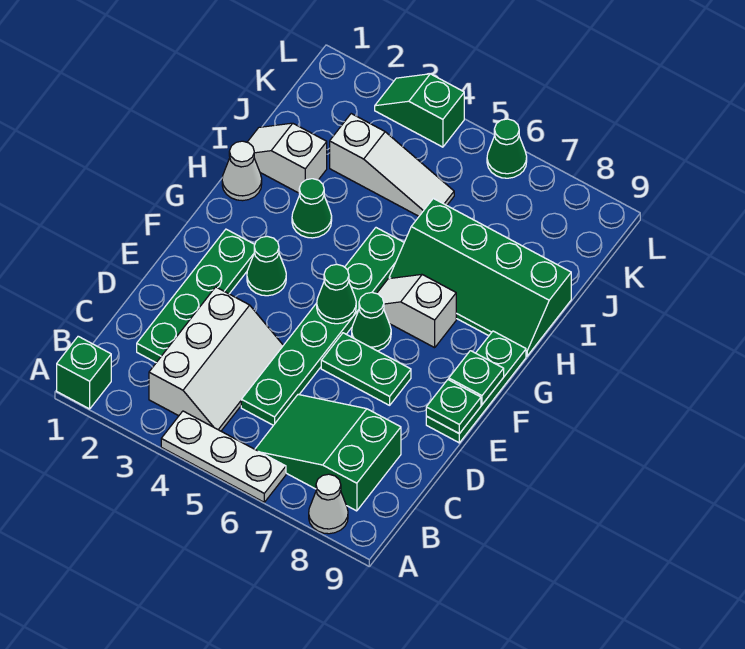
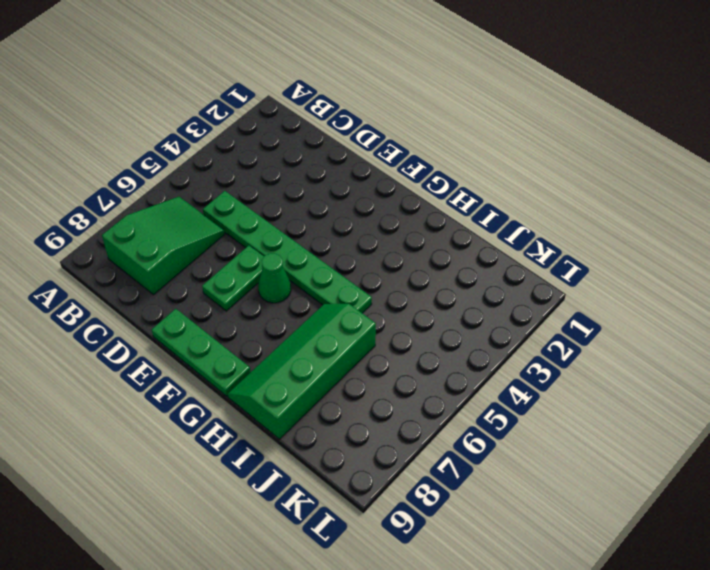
none -> green brick A1 level 1
none -> white plate A4:A6 level 1
none -> white cone A8 level 1

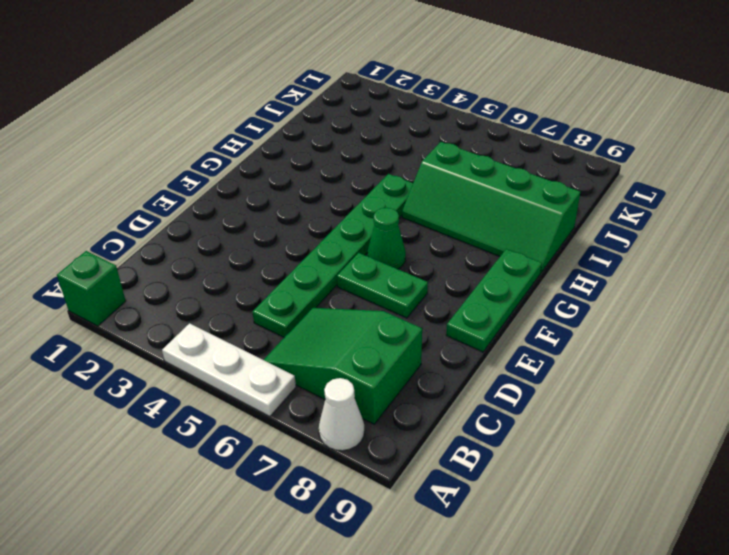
none -> white slope B3:D4 level 1 top 3
none -> green plate C2:F2 level 1
none -> green cone F3 level 1

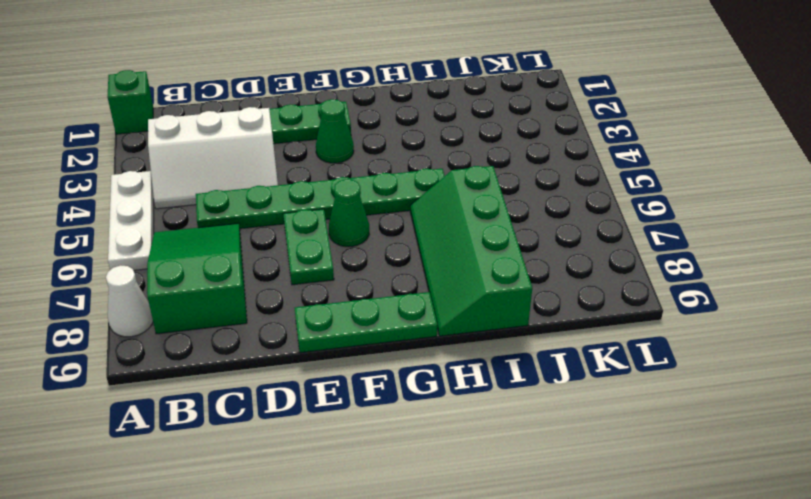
none -> white slope G6:G7 level 1 top 7
none -> white cone H1 level 1
none -> green cone H3 level 1

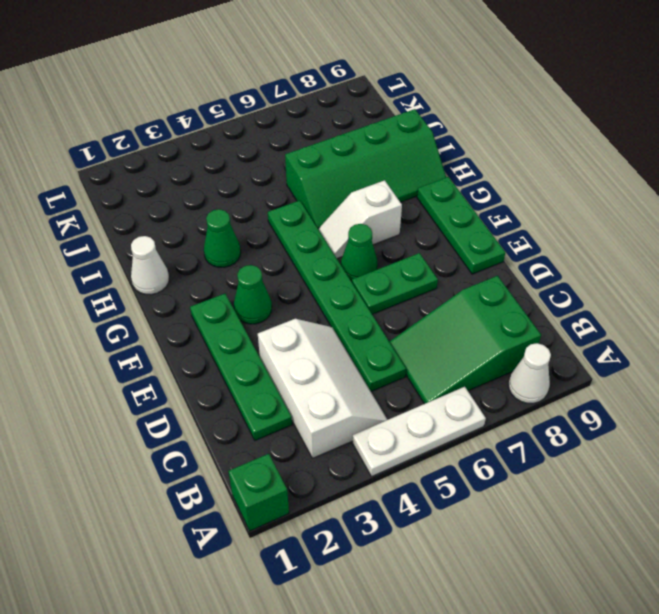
none -> white slope I1:I2 level 1 top 2
none -> white slope J3:J5 level 1 top 3
none -> green slope L3:L4 level 1 top 4

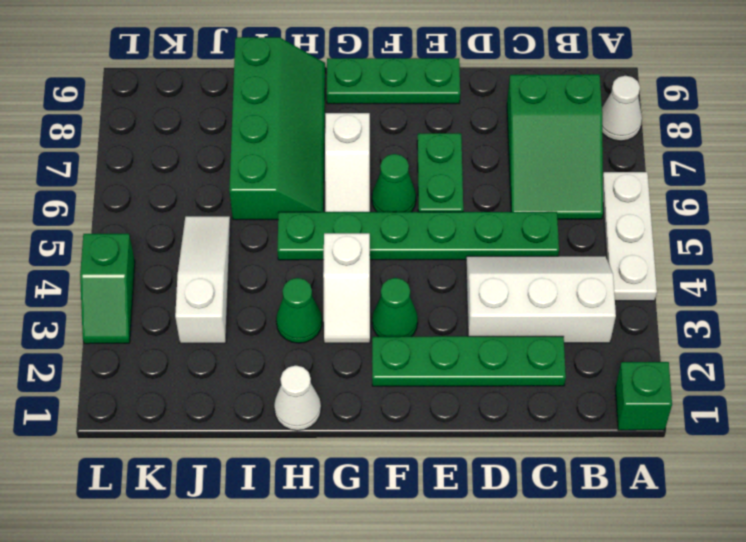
white slope G3:G4 level 1 top 4 -> white slope I1:I2 level 1 top 2
none -> green cone L6 level 1
none -> green plate E9 level 2
none -> green cone F5 level 2

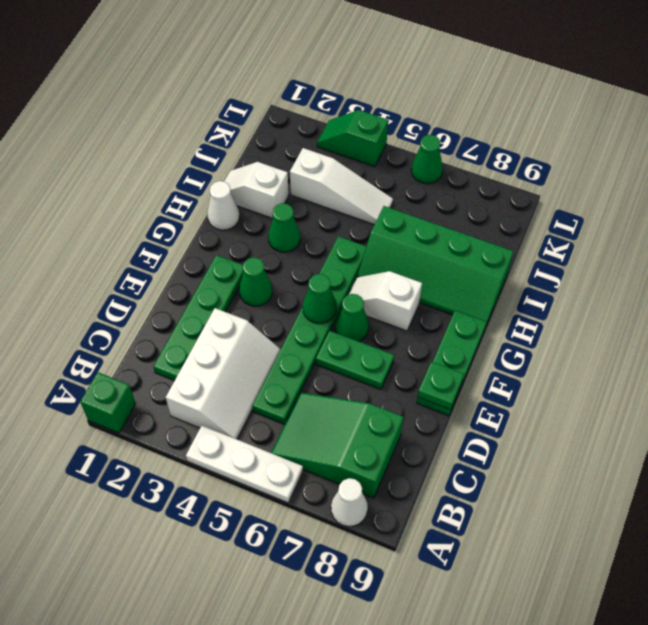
none -> green plate F9 level 2

